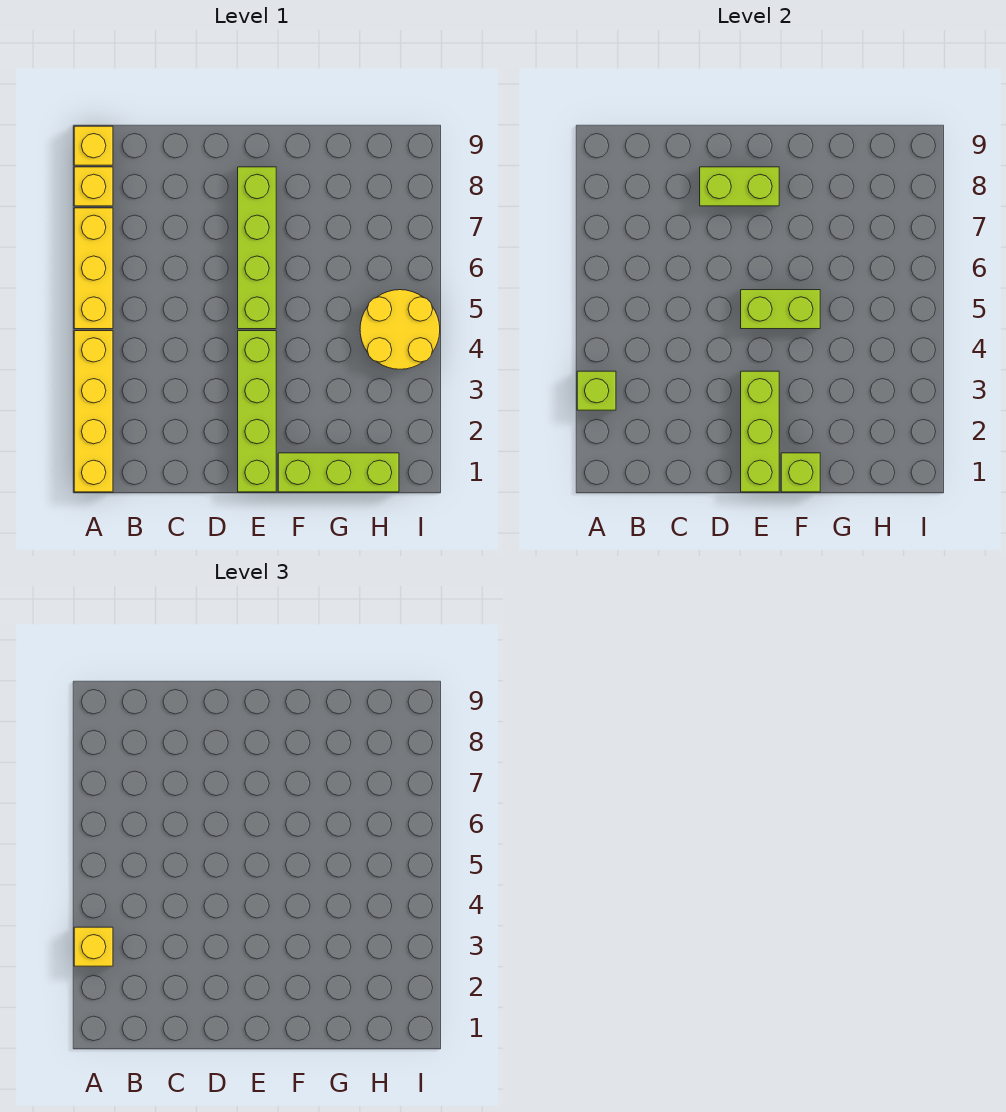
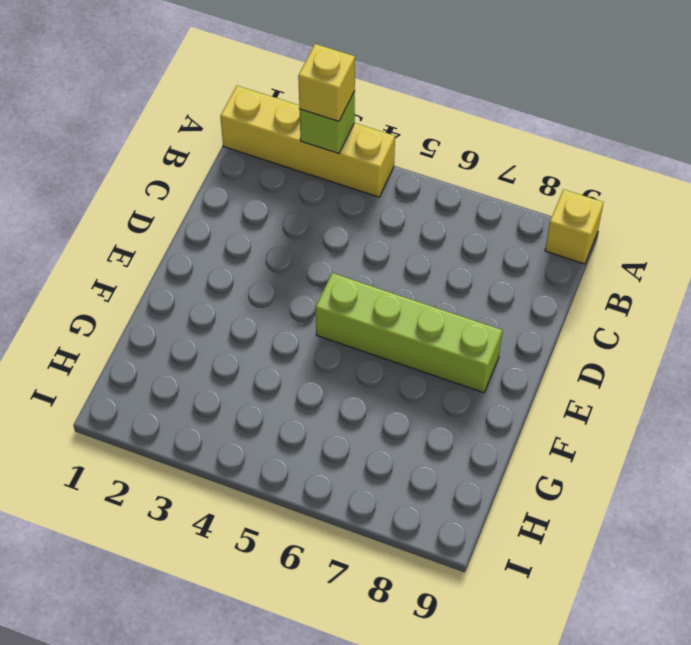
none -> yellow brick A5:A7 level 1
none -> yellow brick A8 level 1
none -> lime brick E1:E4 level 1

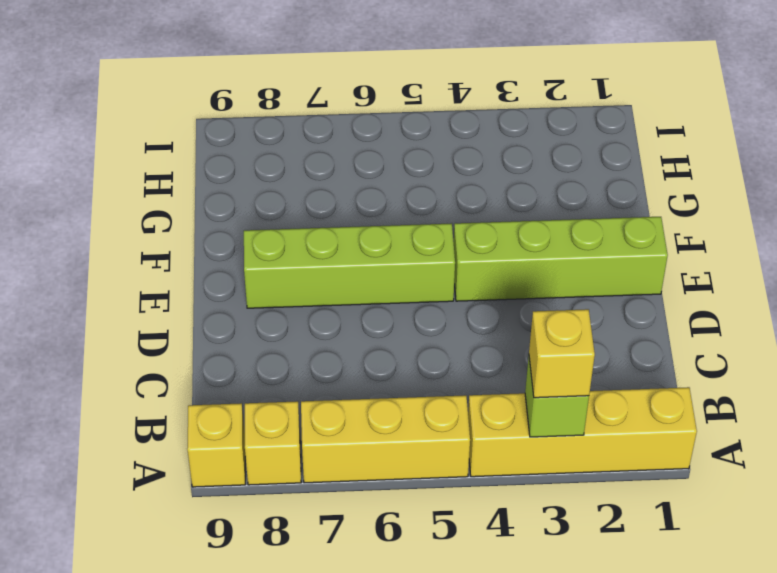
none -> lime brick F1:H1 level 1
none -> yellow round brick H4:I5 level 1
none -> lime brick D8:E8 level 2

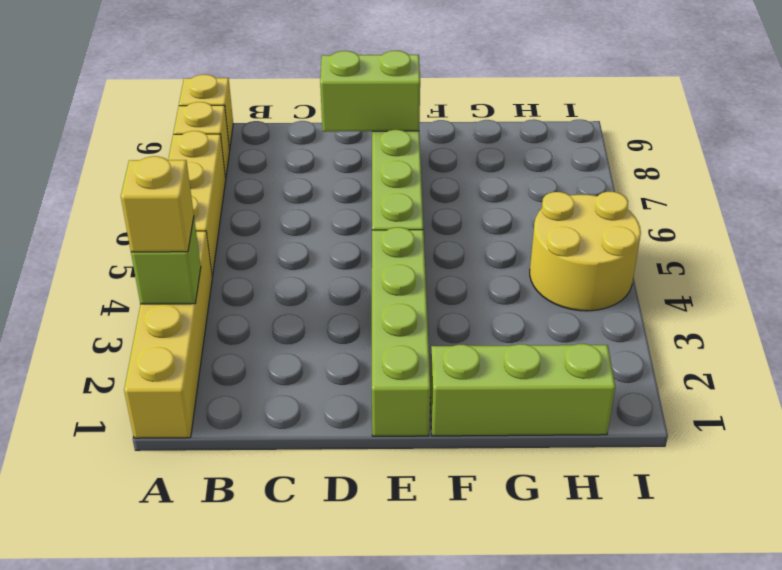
none -> lime brick E1:E3 level 2
none -> lime brick E5:F5 level 2
none -> lime brick F1 level 2

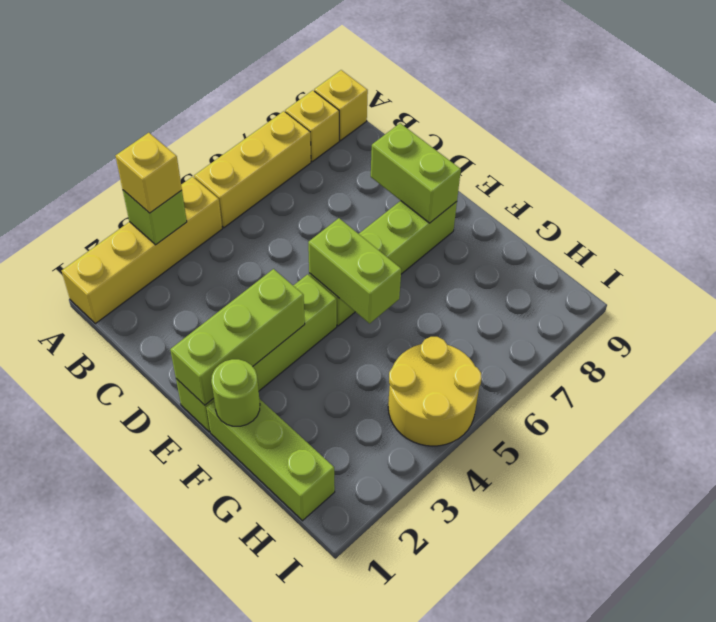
lime round brick F1 level 2 -> lime brick F1 level 2

